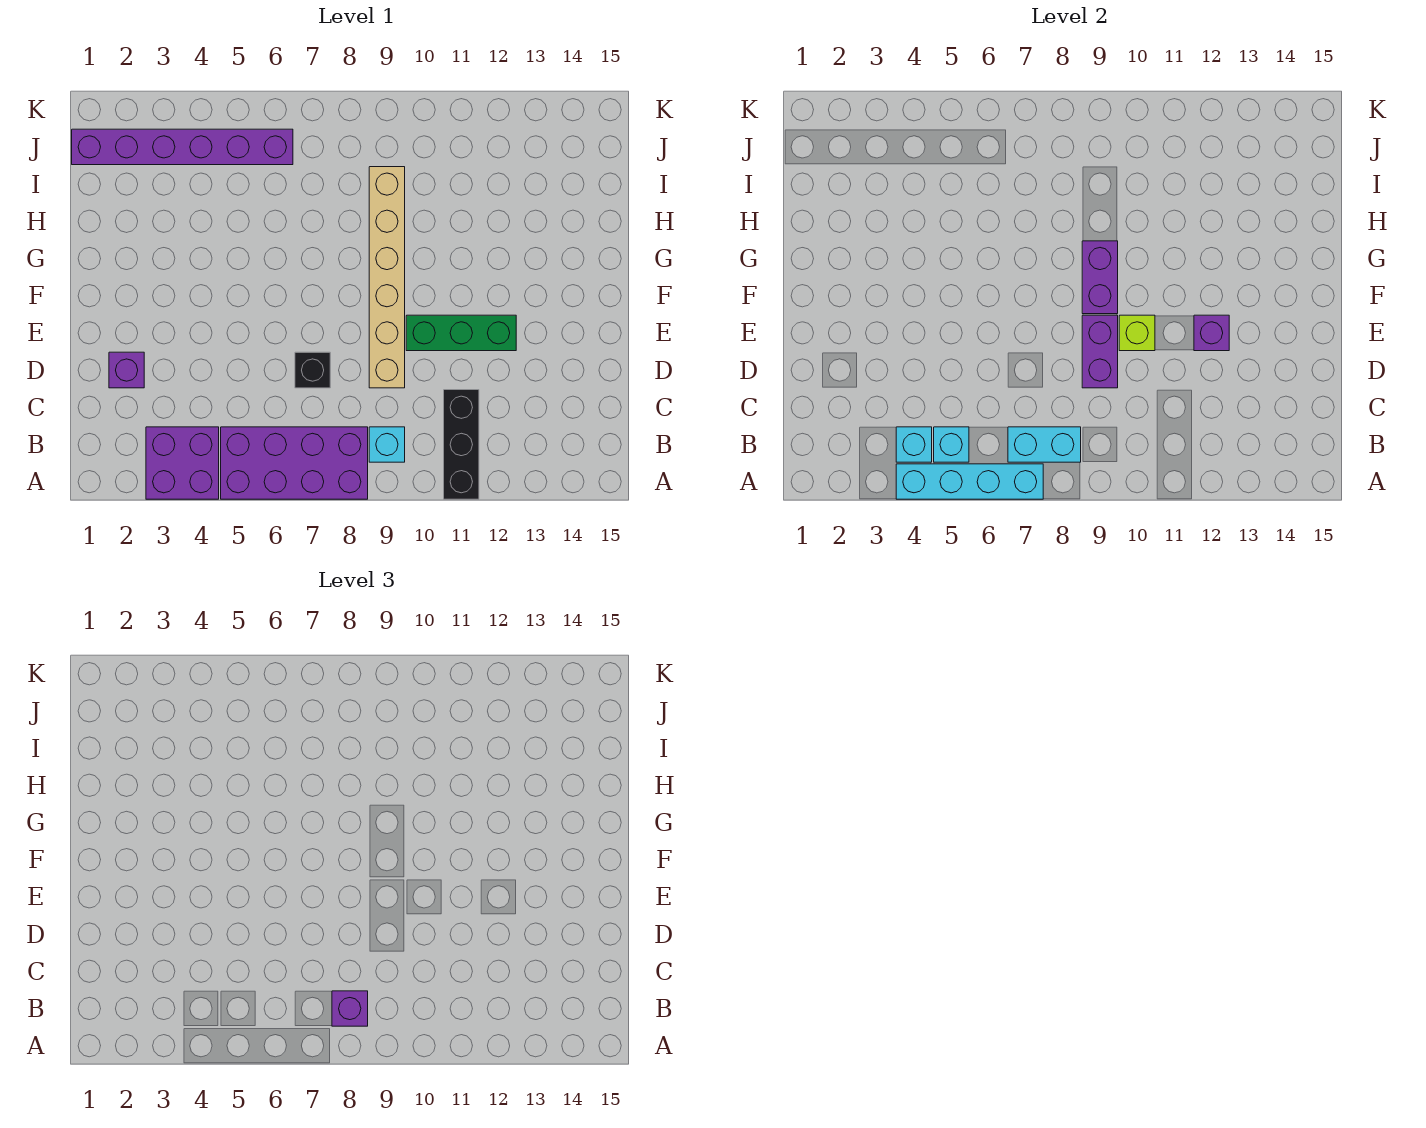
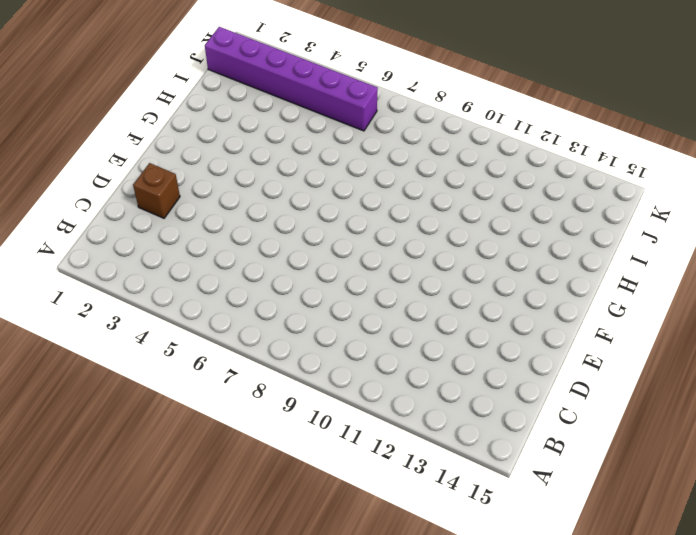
brown brick D2 level 1 -> purple brick D2 level 1
none -> purple brick A3:B4 level 1
none -> purple brick A5:B8 level 1
none -> black brick A11:C11 level 1

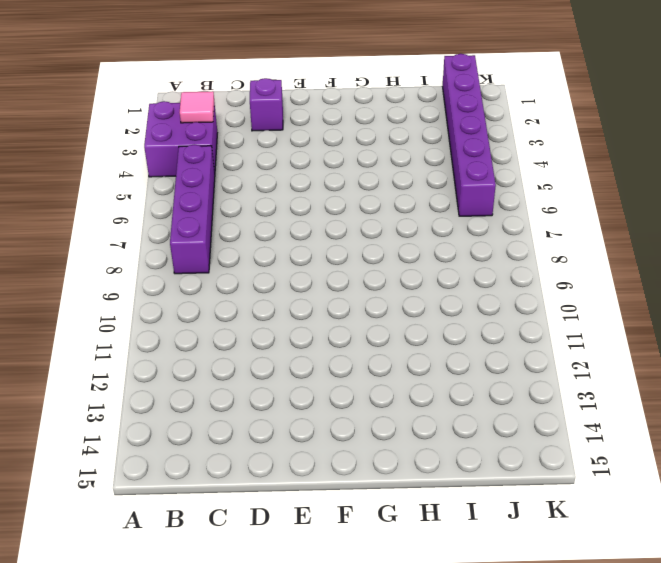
pink tile B3 level 2 -> none
purple brick B5:B8 level 1 -> purple brick A5:B8 level 1
none -> black brick A11:C11 level 1
none -> cyan brick B9 level 1
none -> black brick D7 level 1

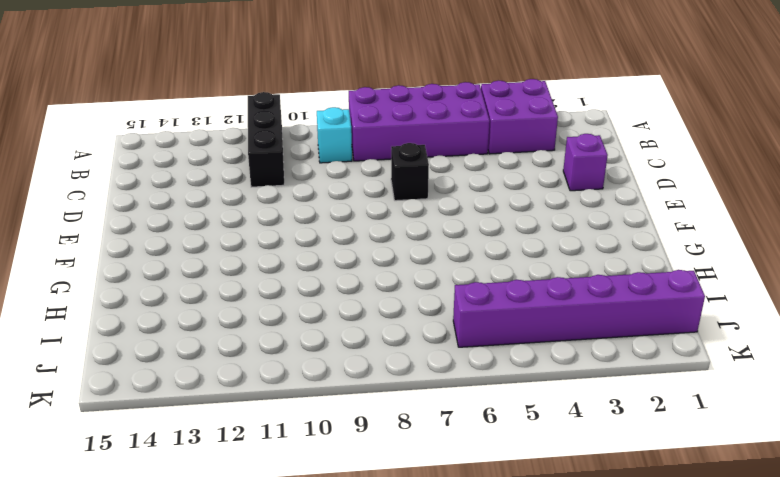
none -> tan brick D9:I9 level 1
none -> green brick E10:E12 level 1
none -> cyan brick A4:A7 level 2

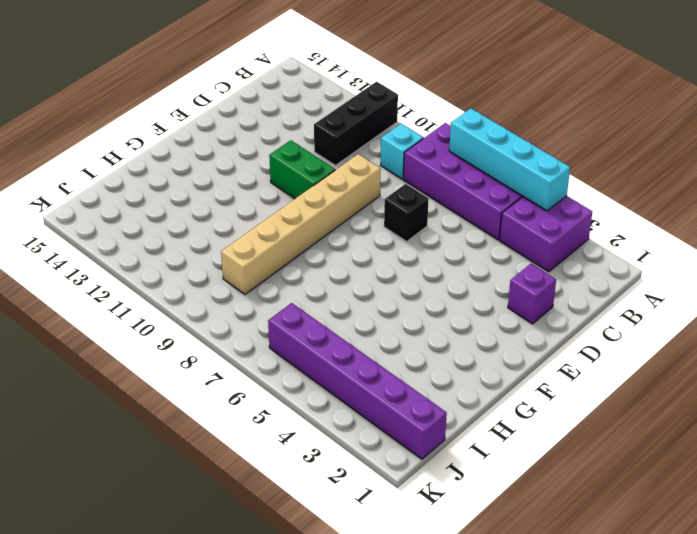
green brick E10:E11 level 1 -> green brick E10:E12 level 1
none -> cyan brick B4 level 2
none -> cyan brick B5 level 2
none -> cyan brick B7:B8 level 2

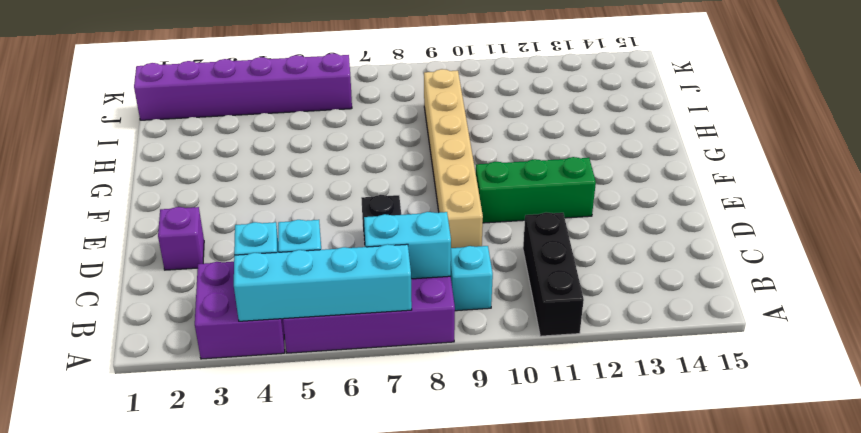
none -> purple brick D9:E9 level 2
none -> lime brick E10 level 2
none -> purple brick E12 level 2

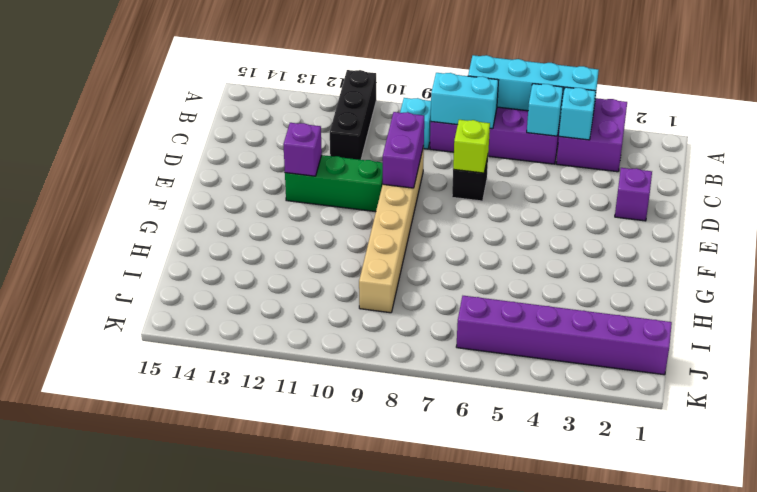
lime brick D7 level 2 -> lime brick E10 level 2
none -> purple brick F9:G9 level 2
none -> purple brick B8 level 3

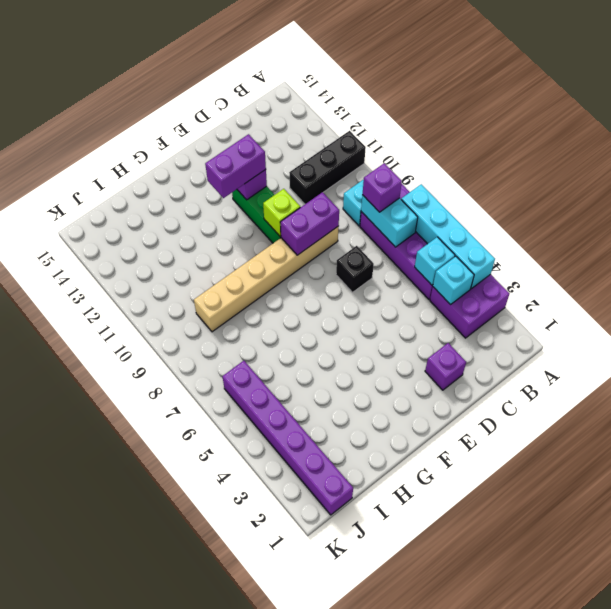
purple brick E12:F12 level 3 -> purple brick F9:G9 level 2

